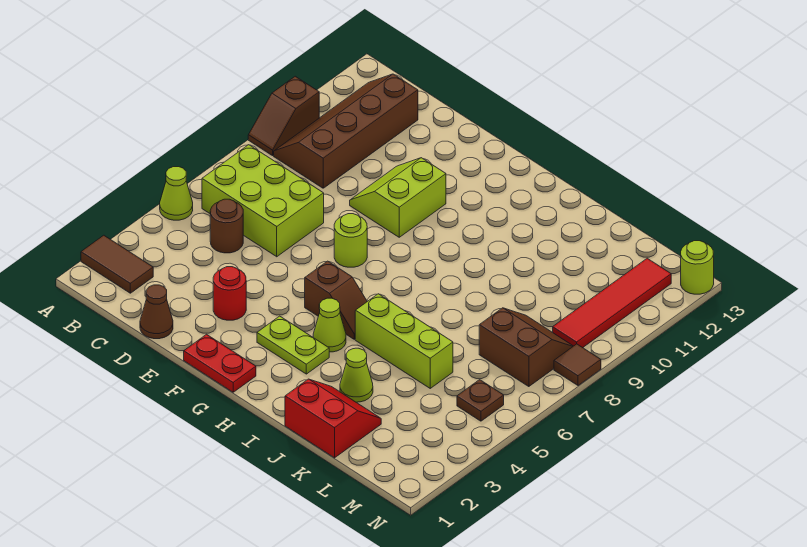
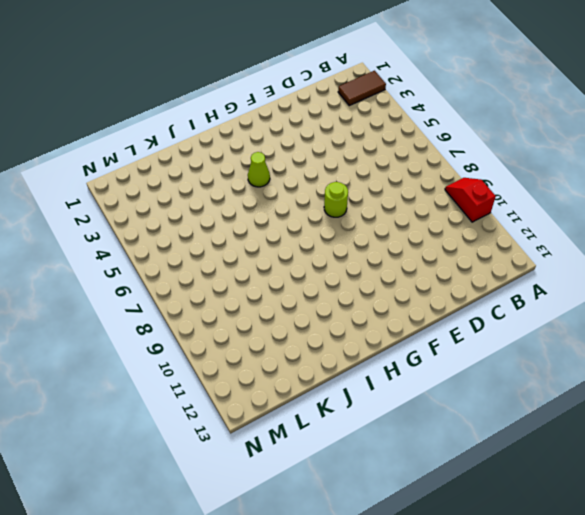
red slope A9:A10 level 1 top 10 -> brown slope A9:A10 level 1 top 10
none -> lime cone A5 level 1
none -> lime brick B6:D7 level 1
none -> brown slope B9:C12 level 1 top C

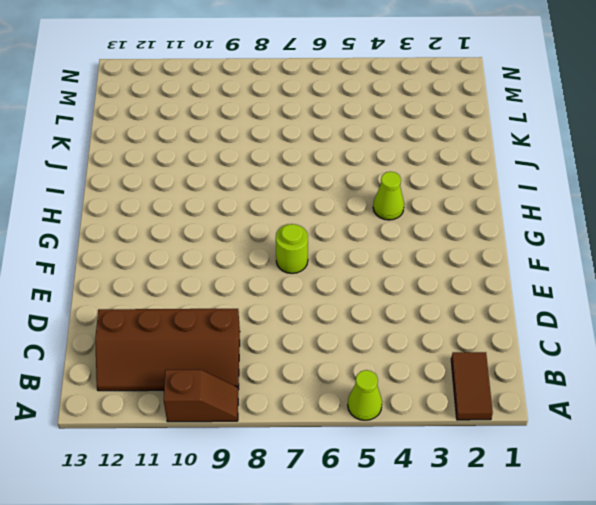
none -> lime brick B6:D7 level 1
none -> brown round brick C5 level 1
none -> brown cone D1 level 1

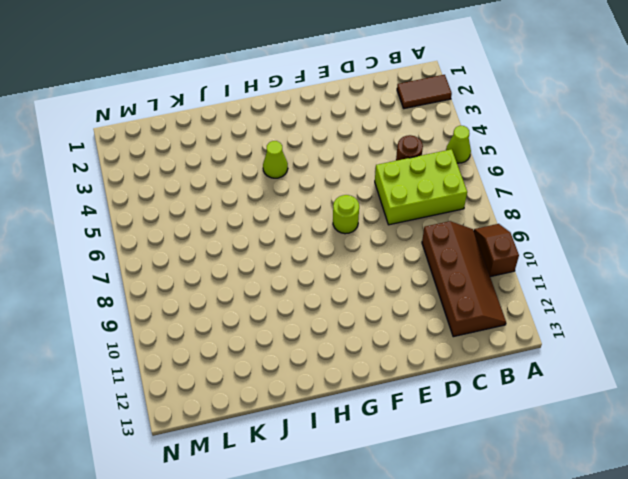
none -> brown cone D1 level 1
none -> red round brick E3 level 1
none -> lime slope E9:F10 level 1 top F

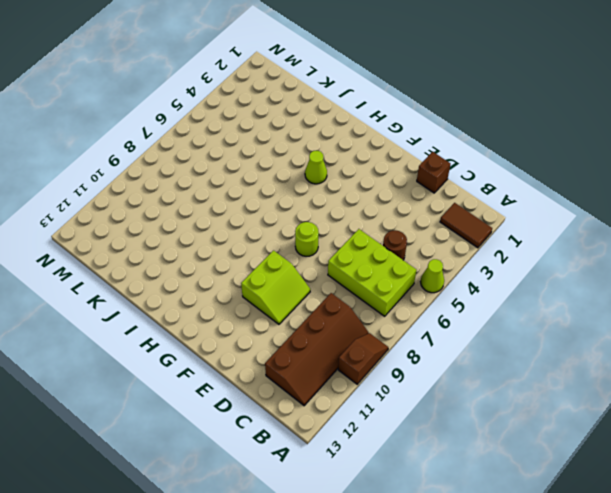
brown brick D1 level 1 -> brown cone D1 level 1
none -> red round brick E3 level 1
none -> red plate F1:G1 level 1
none -> lime plate G3:H3 level 1

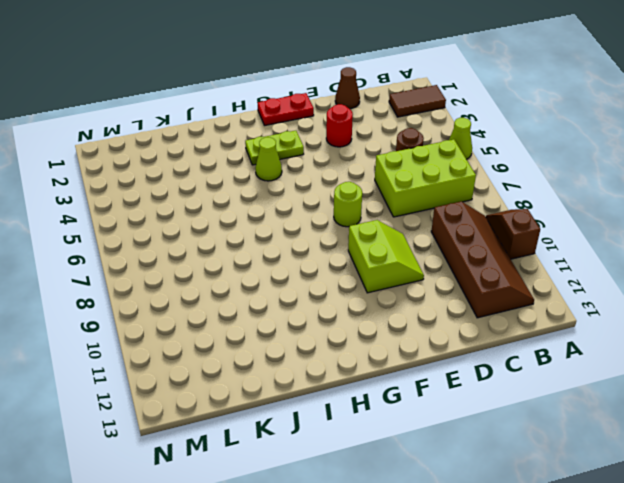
none -> brown slope G5:H5 level 1 top G
none -> lime brick I5:K5 level 1
none -> red slope J1:K2 level 1 top 1

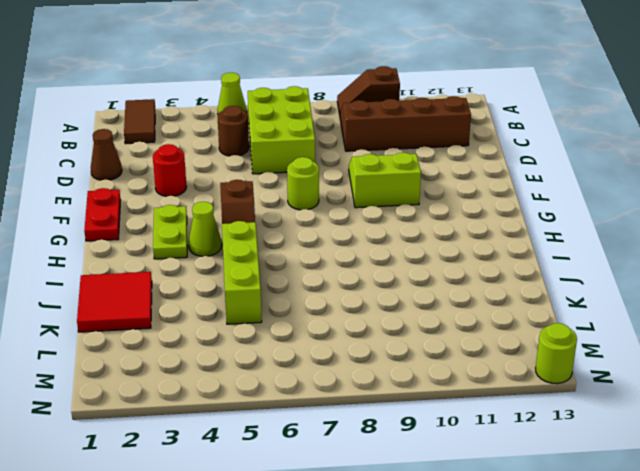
red tile J1:K2 level 1 -> red slope J1:K2 level 1 top 1
none -> lime cone J3 level 1
none -> brown slope L7:M8 level 1 top 7
none -> brown plate M5 level 1

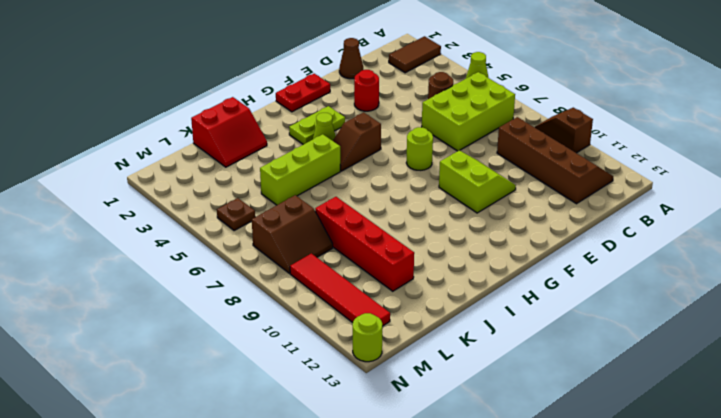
red brick K8:K11 level 1 -> none
none -> lime cone J3 level 1
none -> brown tile N8 level 1

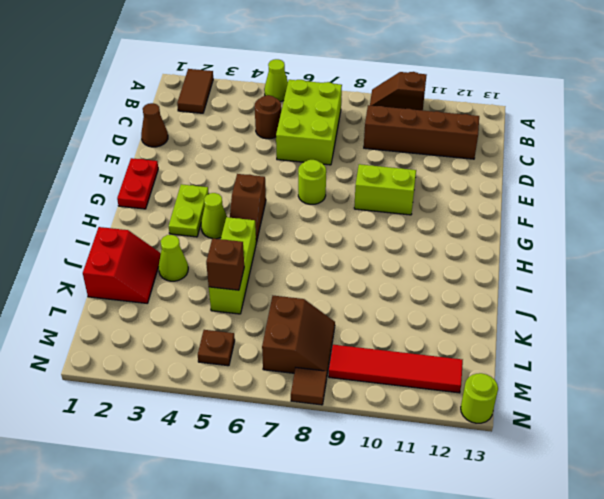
brown brick K5 level 2 -> none
none -> red round brick E3 level 1

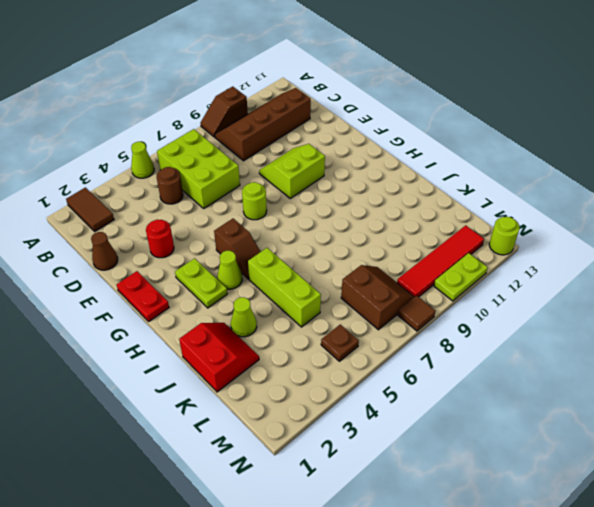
lime plate N10:N11 level 1 -> none

